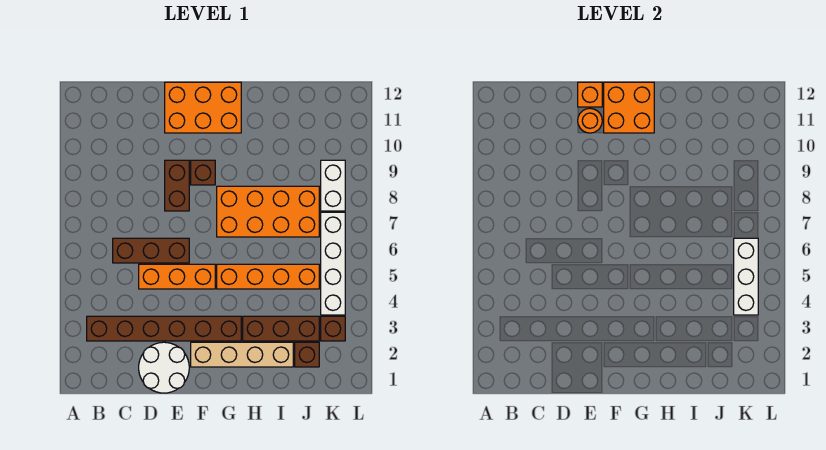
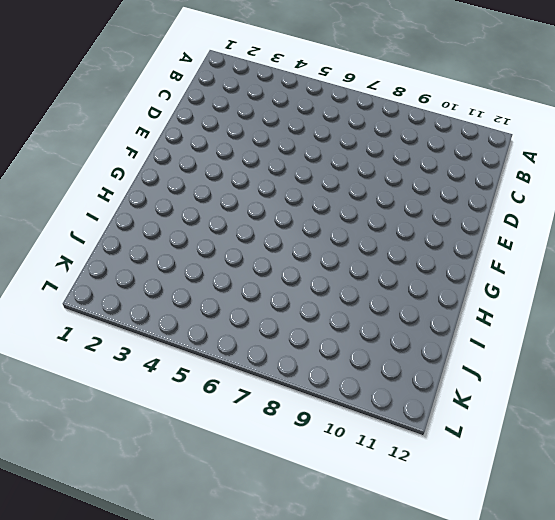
none -> brown brick B3:G3 level 1
none -> brown brick C6:E6 level 1
none -> white round brick D1:E2 level 1

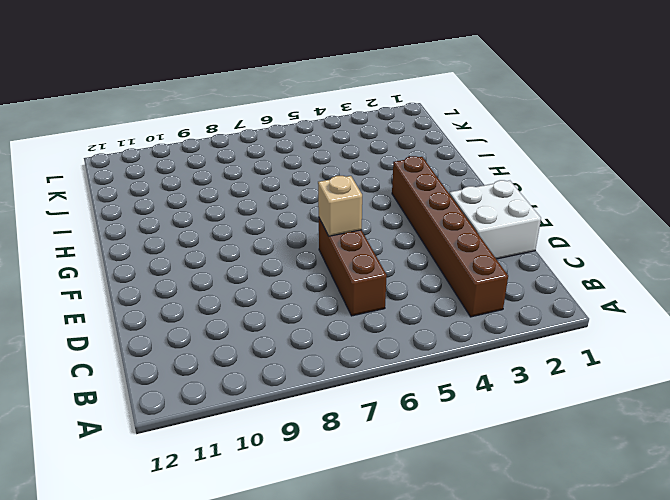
white brick D1:E2 level 1 -> white round brick D1:E2 level 1
tan brick E6 level 2 -> none
none -> orange brick D5:F5 level 1
none -> brown brick E8:E9 level 1
none -> orange brick E11:G12 level 1

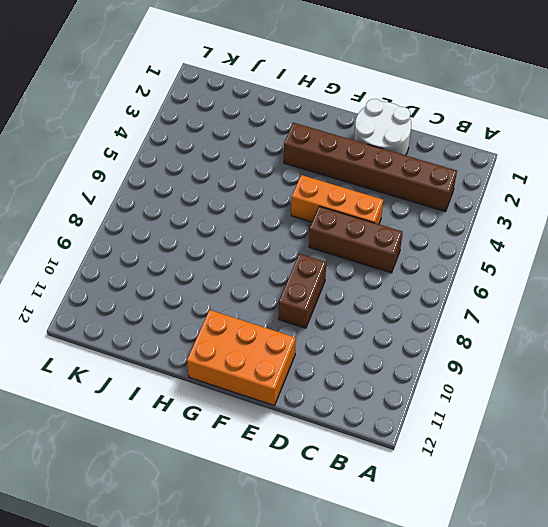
none -> tan brick F2:I2 level 1
none -> brown brick F9 level 1
none -> orange brick G5:J5 level 1

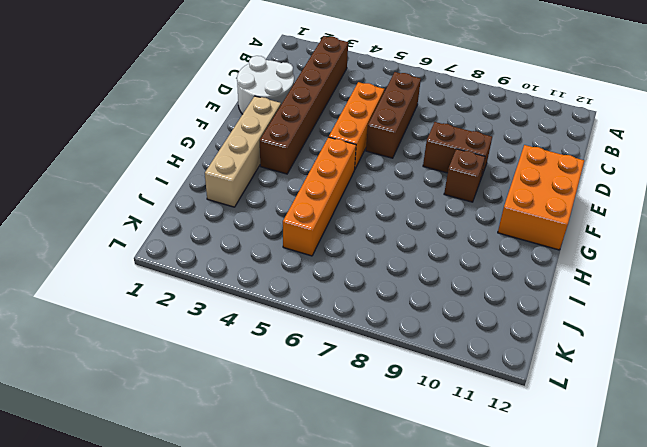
none -> orange brick G7:J8 level 1
none -> brown brick H3:J3 level 1
none -> brown brick J2 level 1

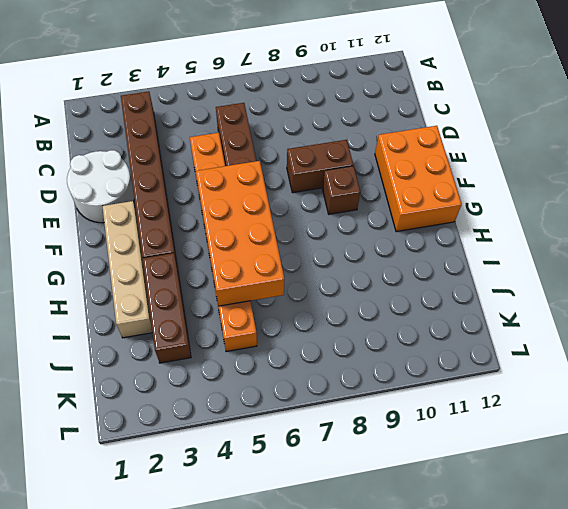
orange brick F5:I6 level 2 -> orange brick G7:J8 level 1
none -> brown brick J2 level 1
none -> brown brick K3 level 1
none -> white brick K4:K7 level 1

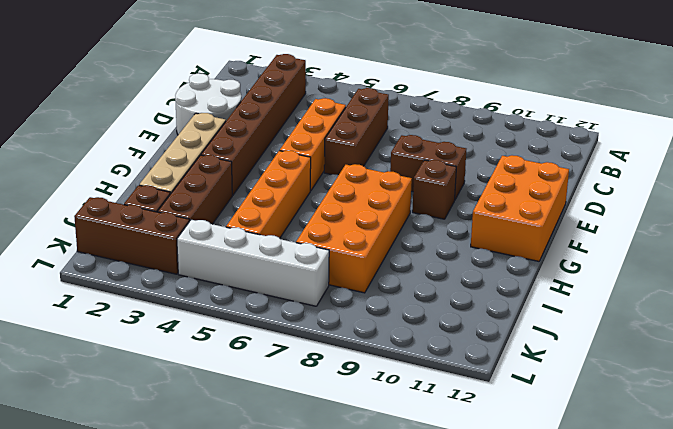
brown brick K1:K3 level 1 -> brown brick K3 level 1
none -> white brick K8:K9 level 1
none -> orange round brick E11 level 2
none -> orange brick E12 level 2

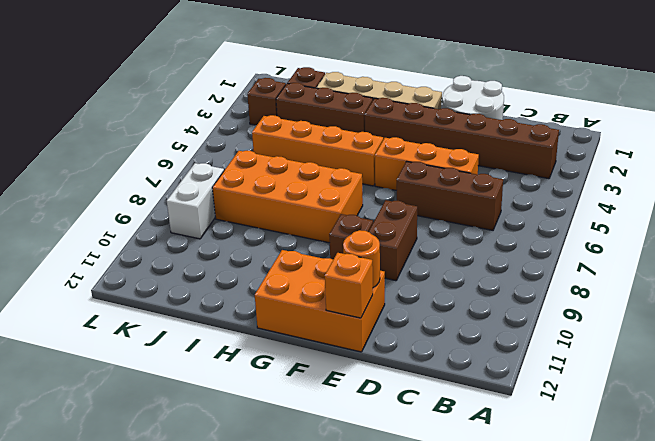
none -> white brick K4:K7 level 1
none -> orange brick F11:G12 level 2
none -> white brick K4:K6 level 2

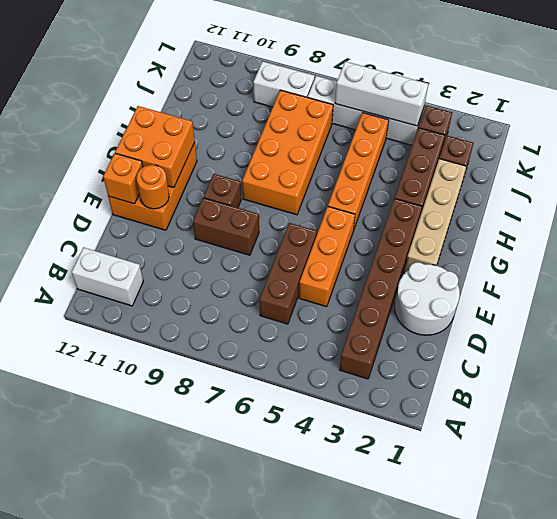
white brick B11:B12 level 1 -> none

